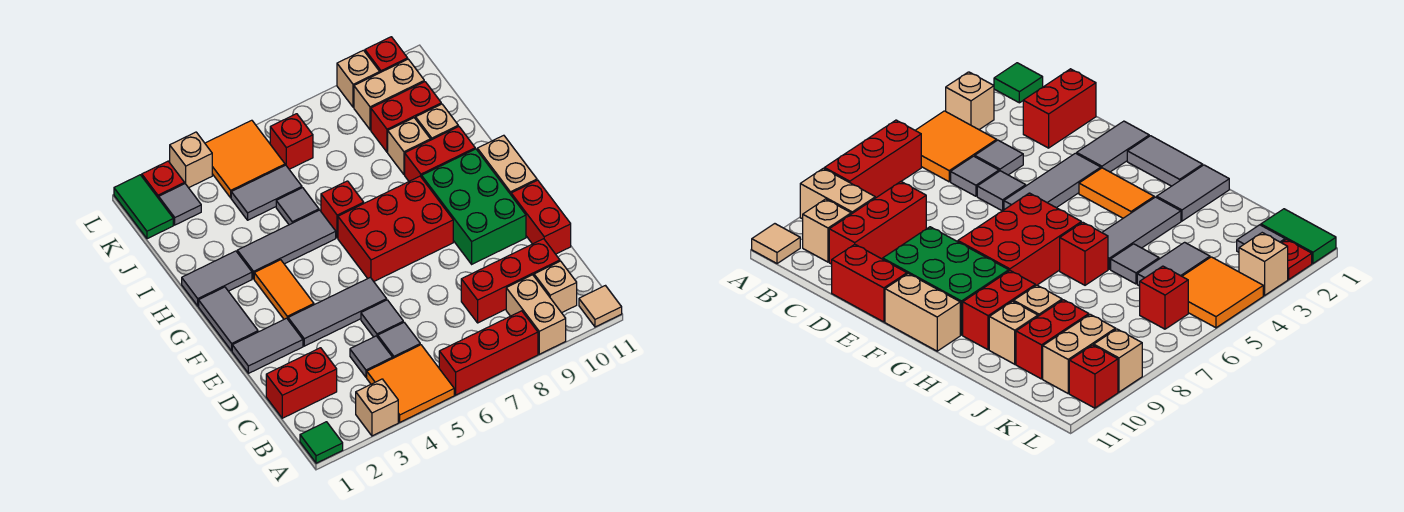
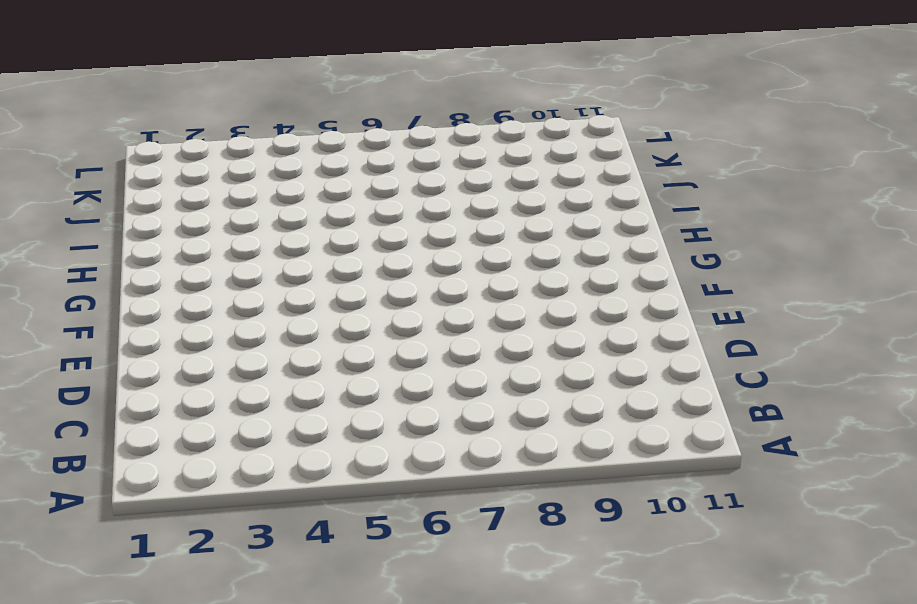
none -> green tile A1 level 1
none -> tan brick A3 level 1
none -> orange tile A4:B5 level 1
none -> red brick A6:A8 level 1

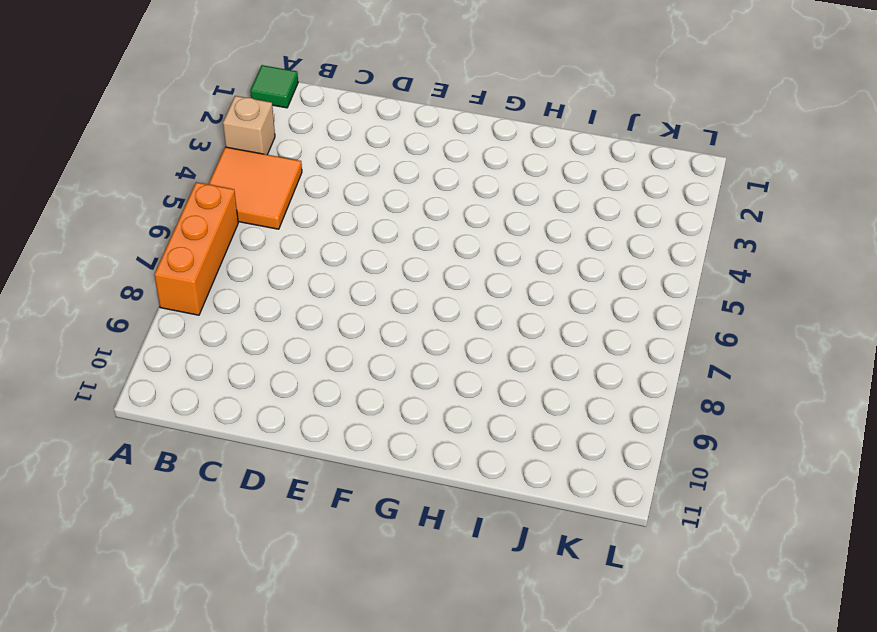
orange brick A6:A8 level 1 -> red brick A6:A8 level 1
none -> tan brick A9:B9 level 1
none -> tan tile A11 level 1
none -> tan brick B10 level 1
none -> red brick C1:C2 level 1

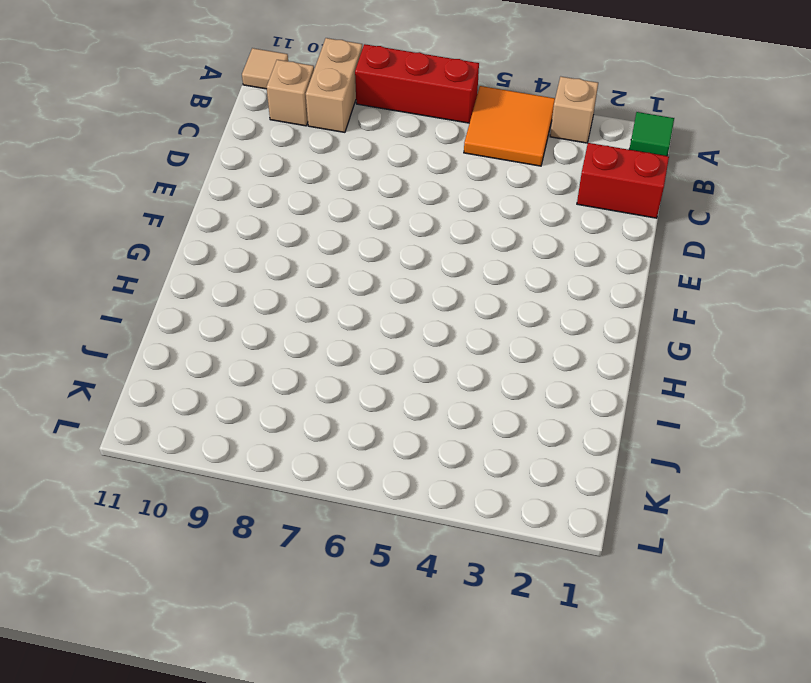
none -> grey tile C4 level 1
none -> grey tile C5 level 1
none -> red brick C8:C10 level 1
none -> grey tile D5 level 1

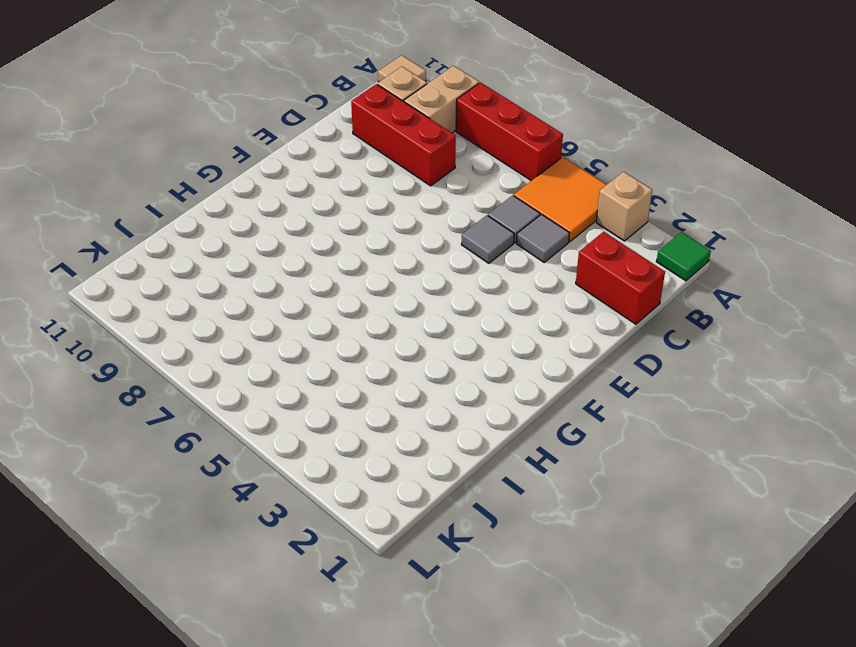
none -> red brick D11:E11 level 1
none -> grey tile E1:E2 level 1
none -> grey tile E3:E5 level 1
none -> green brick E9:G10 level 1

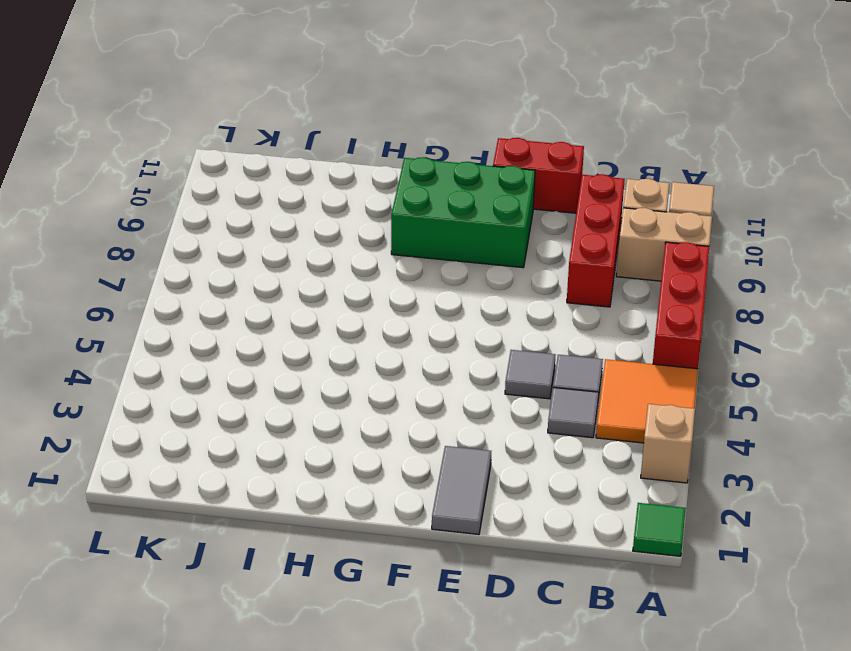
none -> red brick C1:C2 level 1
none -> grey tile E3:E5 level 1
none -> grey tile F1:G1 level 1
none -> orange tile F3:G3 level 1

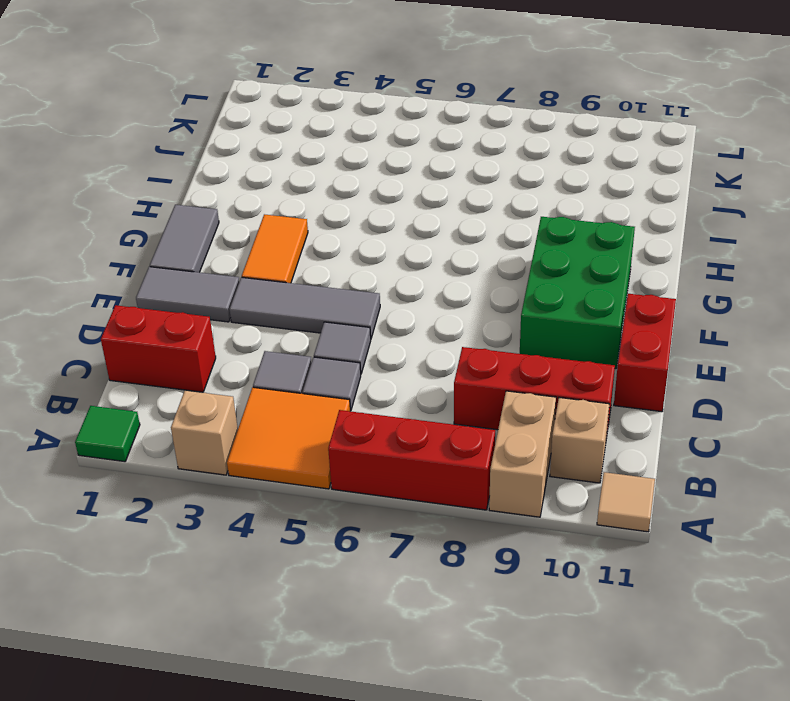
none -> red brick F6:G8 level 1
none -> tan brick F11:G11 level 1
none -> grey tile H1:H2 level 1
none -> grey tile H3:H5 level 1

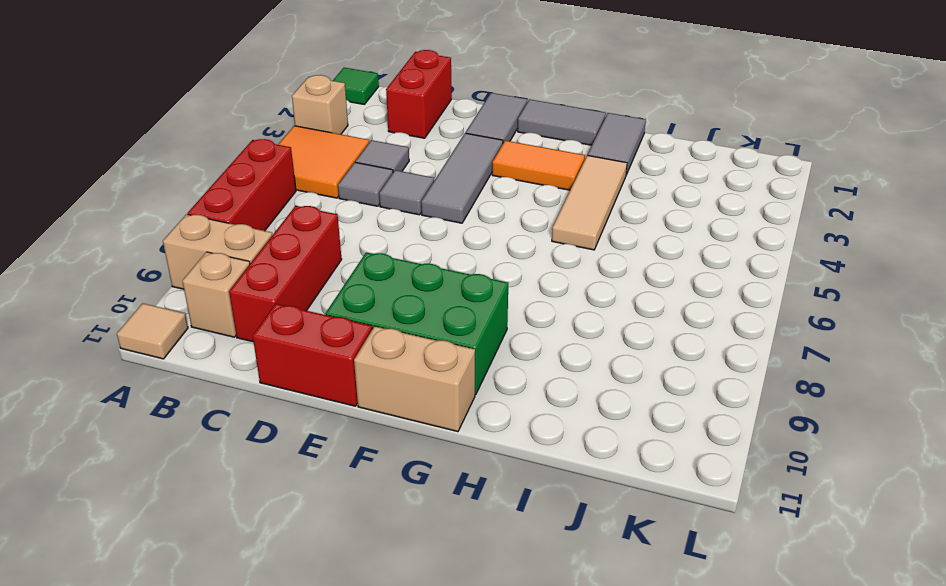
tan tile H3:H5 level 1 -> grey tile H3:H5 level 1
none -> red brick F6:G8 level 1
none -> red brick H6 level 1
none -> red brick H9:H10 level 1
none -> grey tile I5 level 1

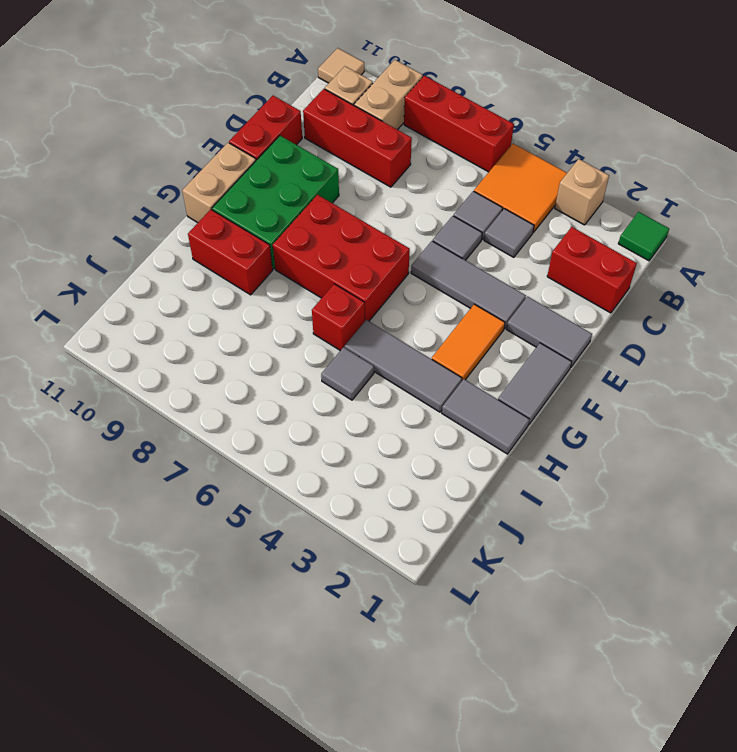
none -> tan brick I9 level 1
none -> tan brick I10 level 1
none -> grey tile J4:J5 level 1
none -> red brick J9:J10 level 1

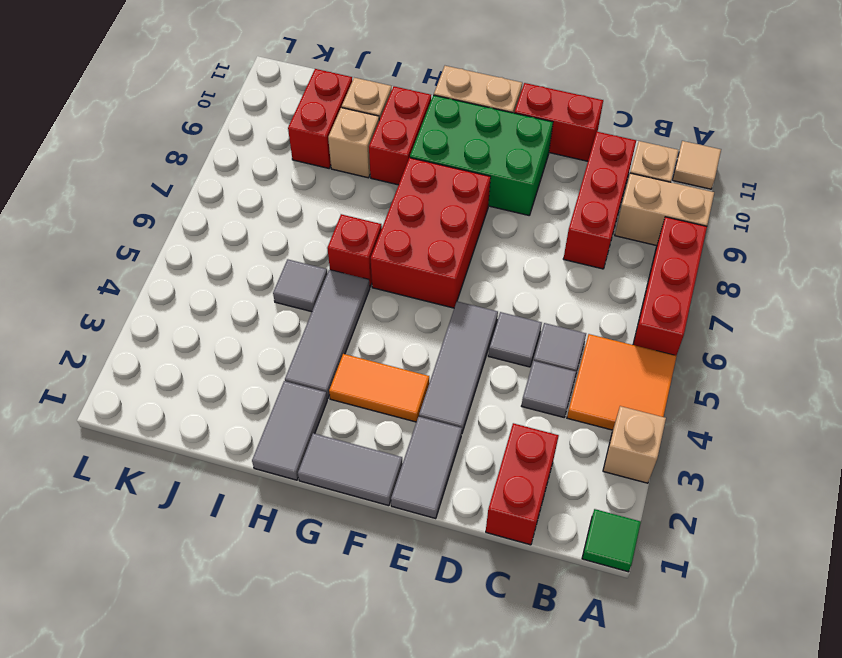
none -> grey tile J4:J5 level 1
none -> green tile K1:L1 level 1
none -> grey tile K2 level 1
none -> orange tile K4:L5 level 1

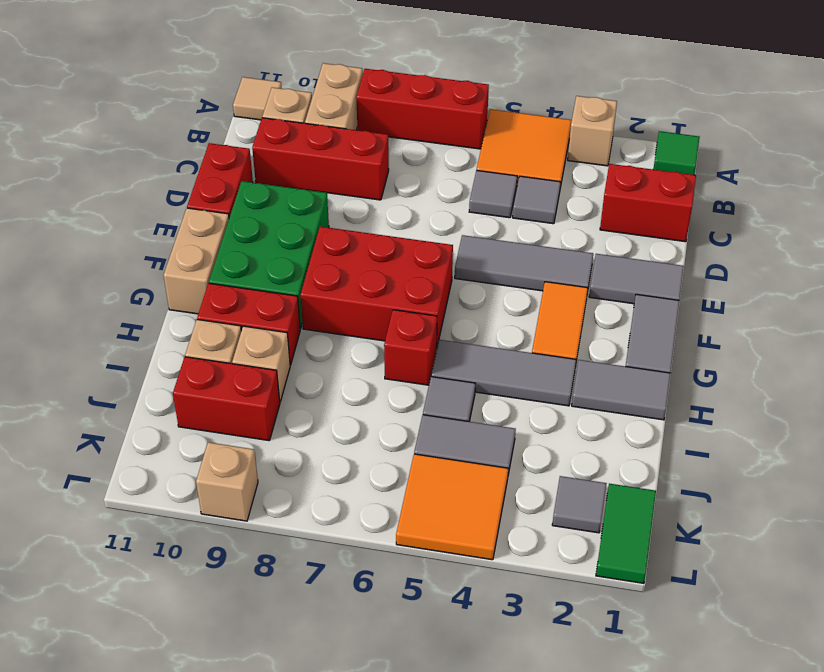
none -> grey tile D5 level 1
none -> red brick K6 level 1
none -> tan brick K9:K10 level 1
none -> red plate L2 level 1

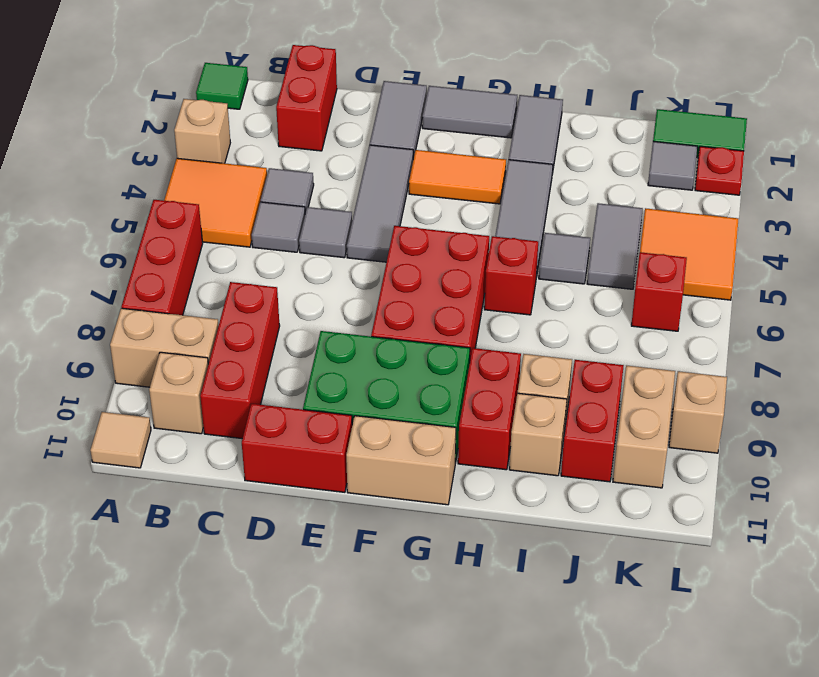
none -> tan brick L3 level 1
none -> red brick L10 level 1

